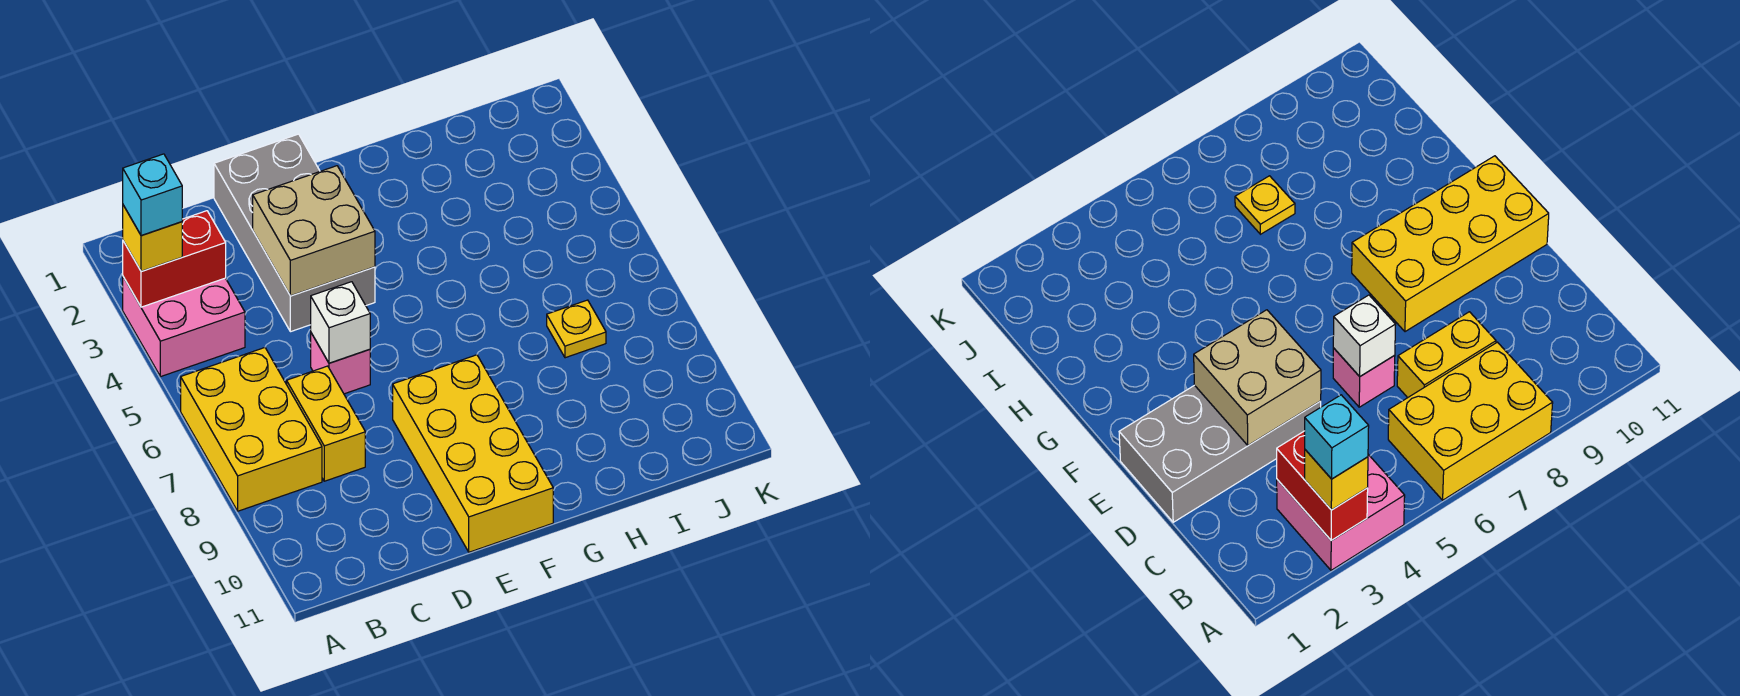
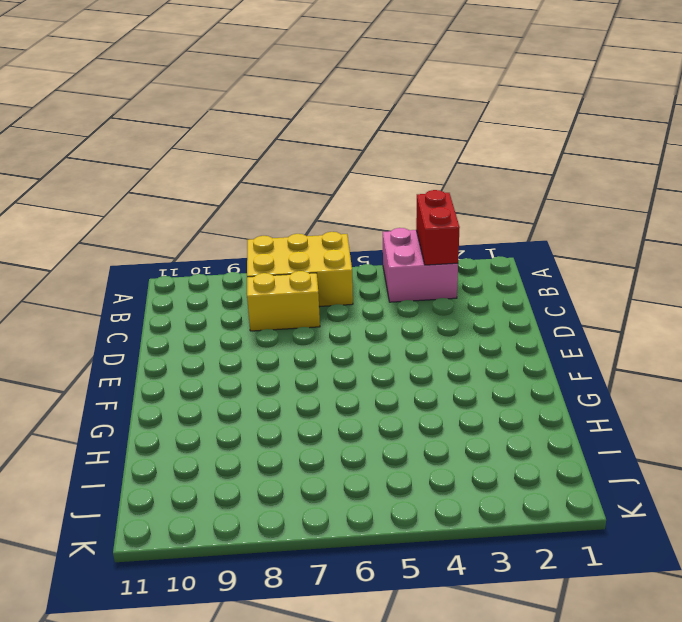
none -> grey brick D1:E4 level 1
none -> pink brick D6 level 1
none -> yellow brick E8:F11 level 1

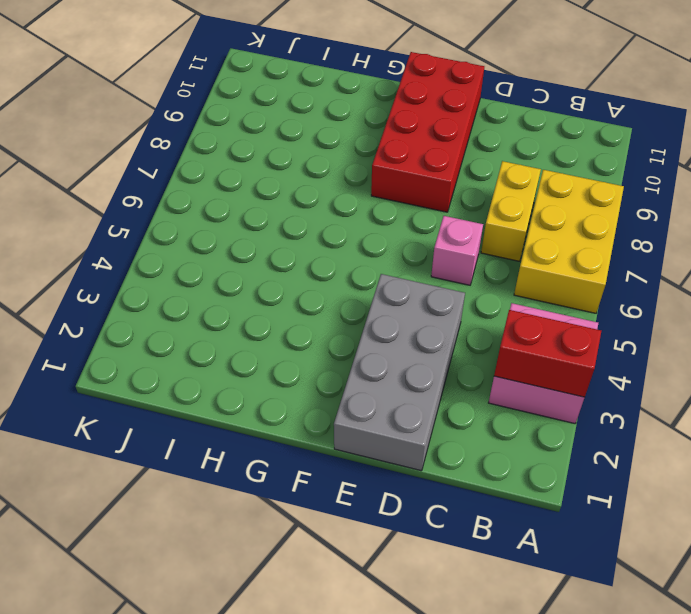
red brick E8:F11 level 1 -> yellow brick E8:F11 level 1
none -> yellow plate I7 level 1
none -> tan brick D3:E4 level 2
none -> white brick D6 level 2

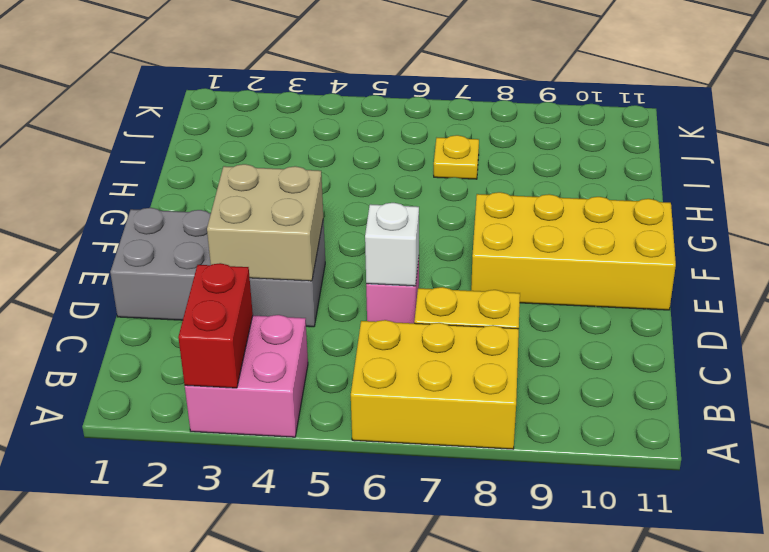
none -> yellow brick A3 level 3
none -> cyan brick A3 level 4

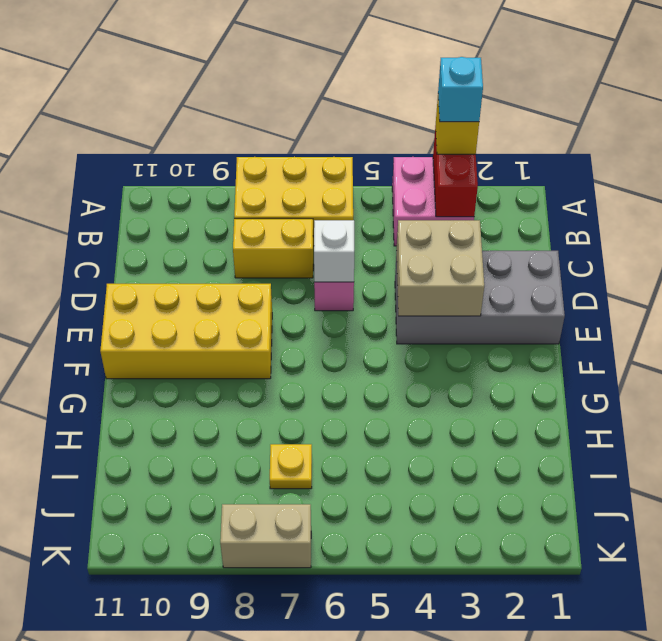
tan brick K7:K8 level 1 -> none

